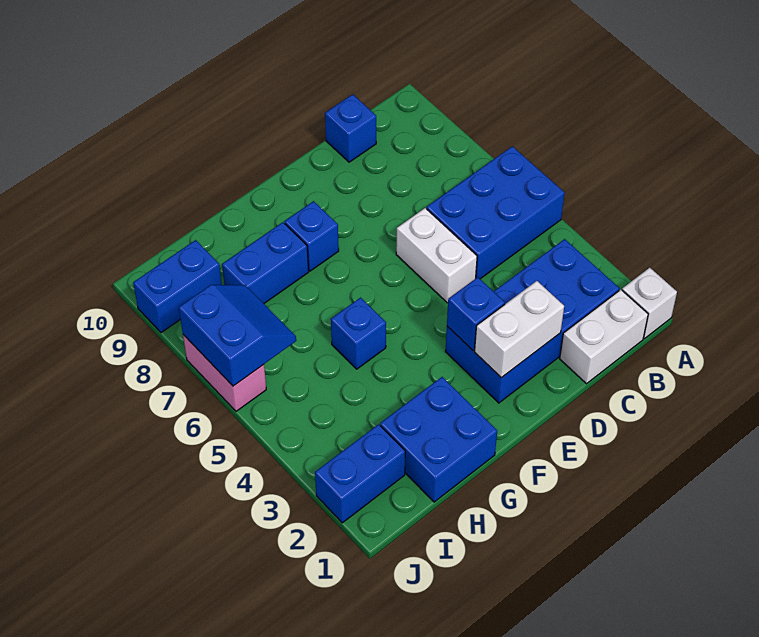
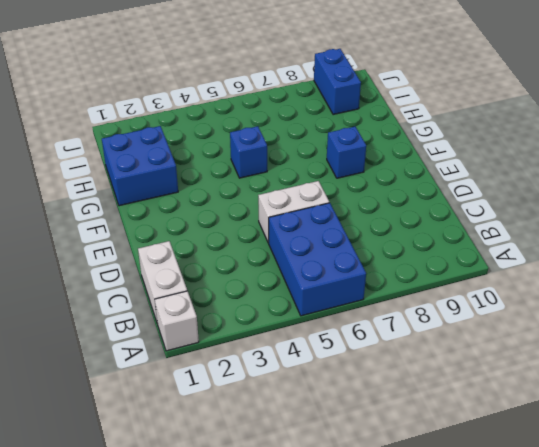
none -> blue brick B2:E3 level 1
none -> blue brick C10 level 1
none -> blue brick G8:H8 level 1

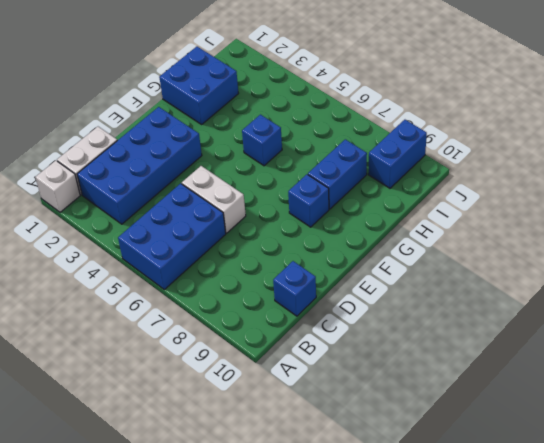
none -> blue brick I2:J2 level 1
none -> pink brick J6:J7 level 1
none -> white brick D2:E2 level 2

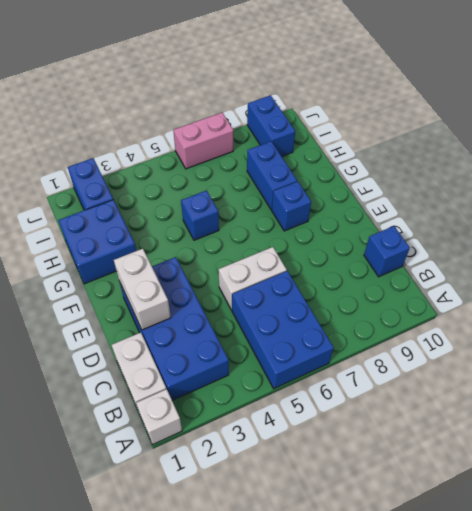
none -> blue brick E3 level 2
none -> blue slope I6:J7 level 2 top J

